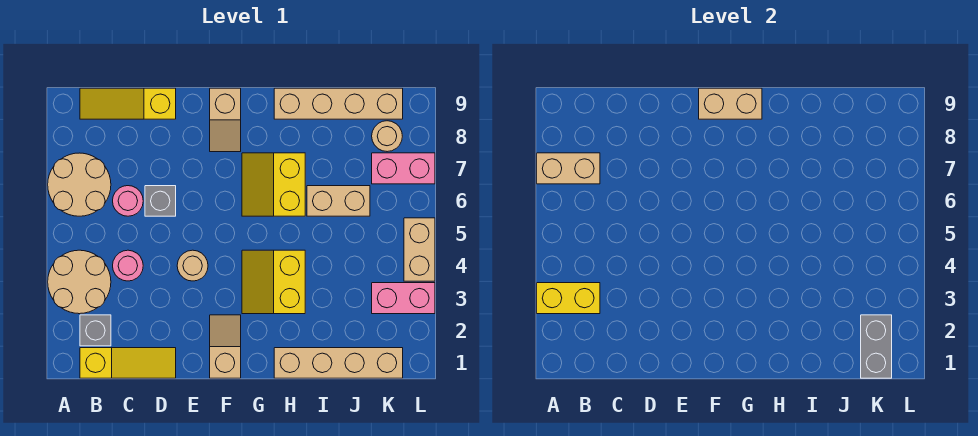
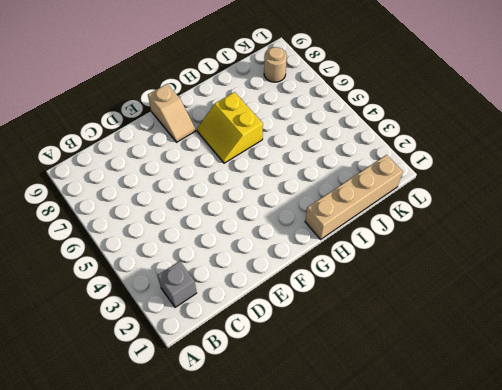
none -> tan round brick A3:B4 level 1
none -> tan round brick A6:B7 level 1
none -> yellow slope B1:D1 level 1 top B

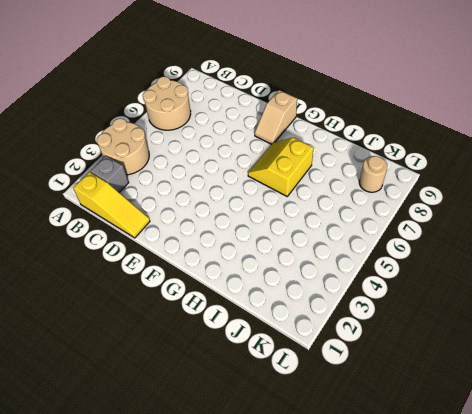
none -> yellow slope B9:D9 level 1 top D
none -> pink round brick C4 level 1
none -> pink round brick C6 level 1

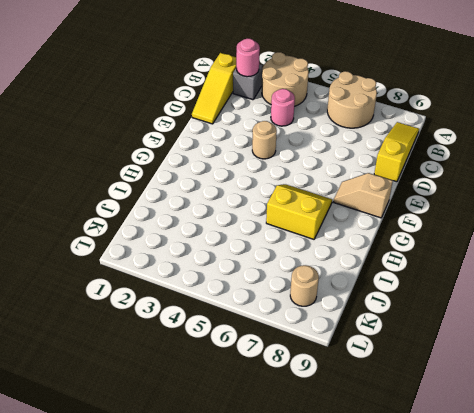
pink round brick B2 level 2 -> pink round brick C6 level 1
none -> grey brick D6 level 1
none -> tan slope F1:F2 level 1 top 1
none -> yellow slope G3:H4 level 1 top H

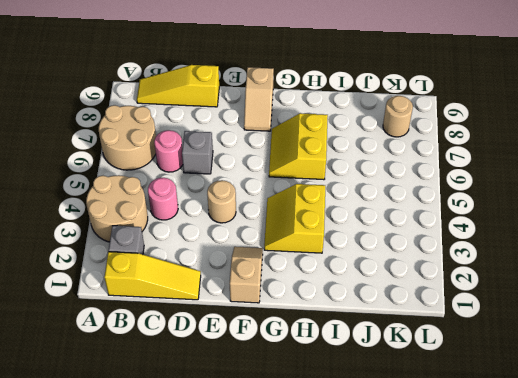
none -> tan brick H1:K1 level 1
none -> tan brick H9:K9 level 1
none -> tan brick I6:J6 level 1

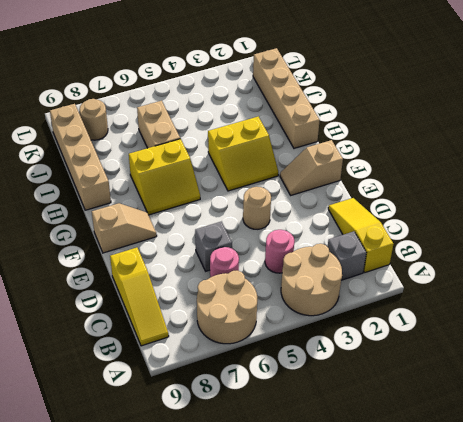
none -> pink brick K3:L3 level 1
none -> pink brick K7:L7 level 1
none -> tan brick L4:L5 level 1

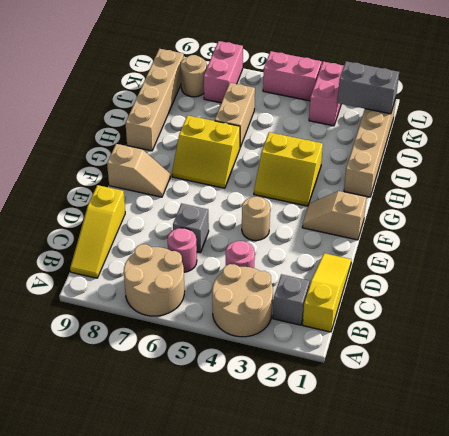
pink brick L4:L5 level 1 -> tan brick L4:L5 level 1
none -> yellow brick A3:B3 level 2
none -> tan brick A7:B7 level 2
none -> tan brick F9:G9 level 2

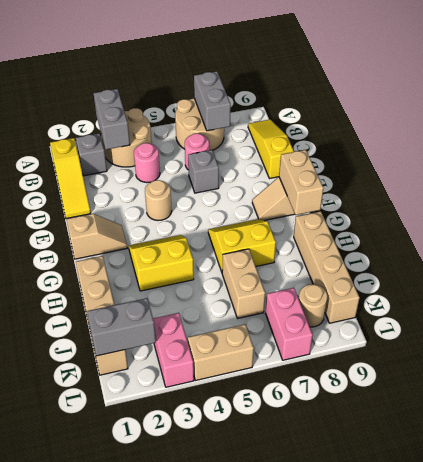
grey brick A3:B3 level 2 -> yellow brick A3:B3 level 2
grey brick A7:B7 level 2 -> tan brick A7:B7 level 2

